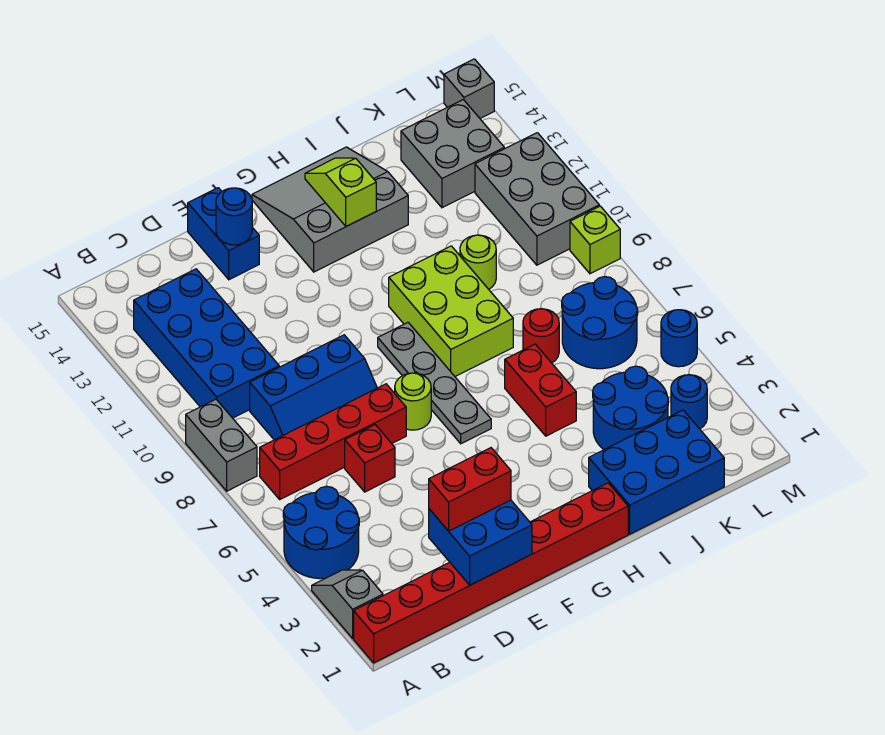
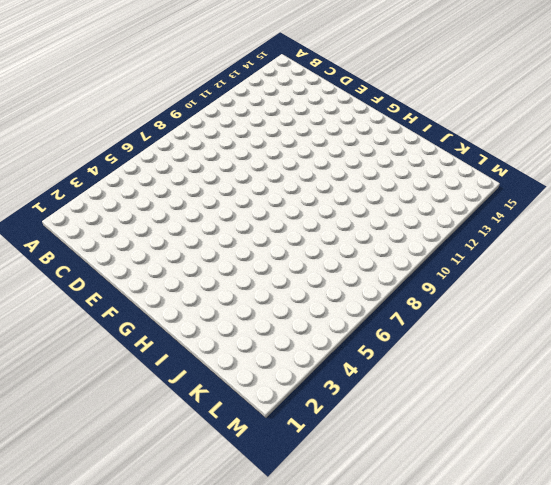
none -> red brick A1:H1 level 1
none -> grey slope A2:A3 level 1 top 2
none -> blue round brick A4:B5 level 1

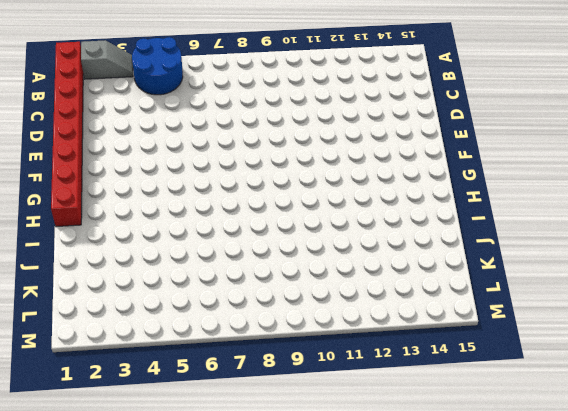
none -> grey brick A8:A9 level 1
none -> red brick B7:E7 level 1
none -> blue brick B10:C13 level 1

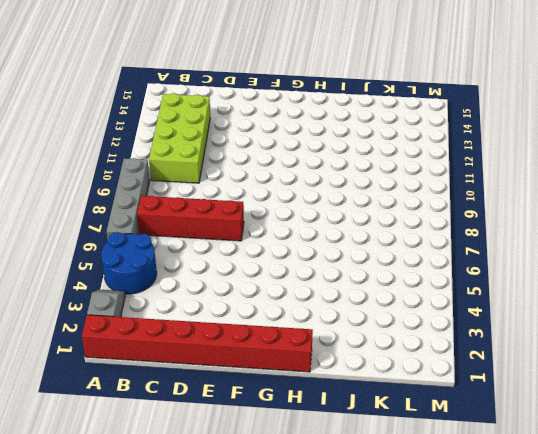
grey brick A6:A9 level 1 -> grey brick A8:A9 level 1
lime brick B10:C13 level 1 -> blue brick B10:C13 level 1
none -> blue slope C8:E9 level 1 top 9
none -> red brick D6 level 1
none -> blue brick E14:E15 level 1

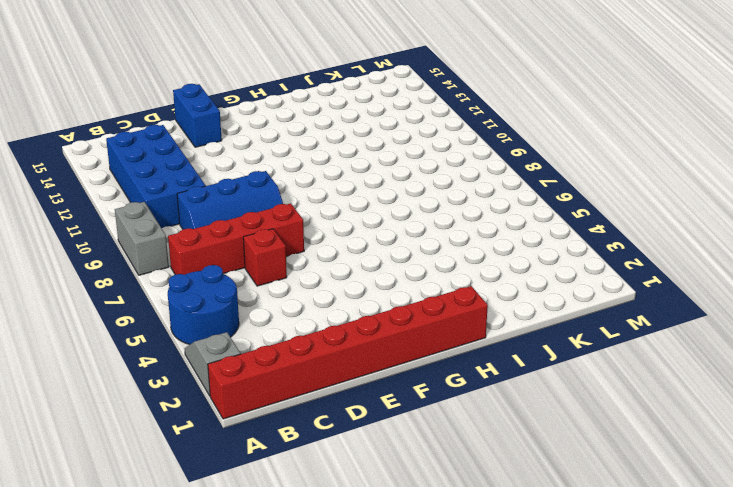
none -> lime round brick F7 level 1
none -> grey plate G6:G9 level 1
none -> grey slope G13:I15 level 1 top 13

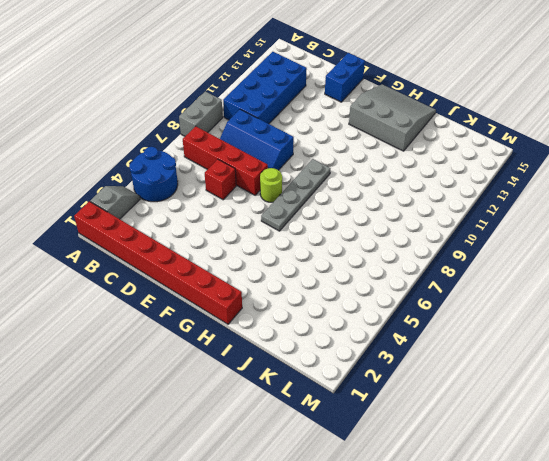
none -> lime brick H8:I10 level 1
none -> blue brick I1:K2 level 1
none -> red brick I5:I6 level 1

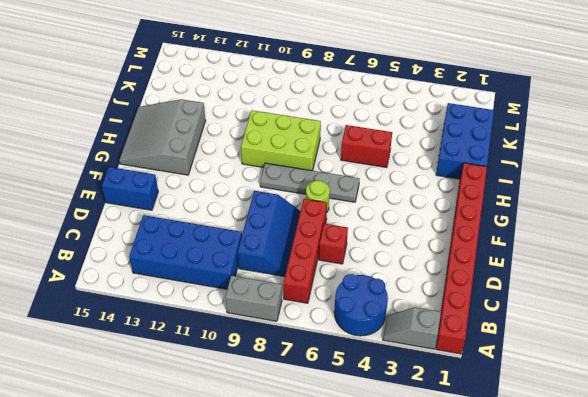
none -> blue round brick J3:K4 level 1
none -> red round brick J7 level 1
none -> lime round brick J10 level 1

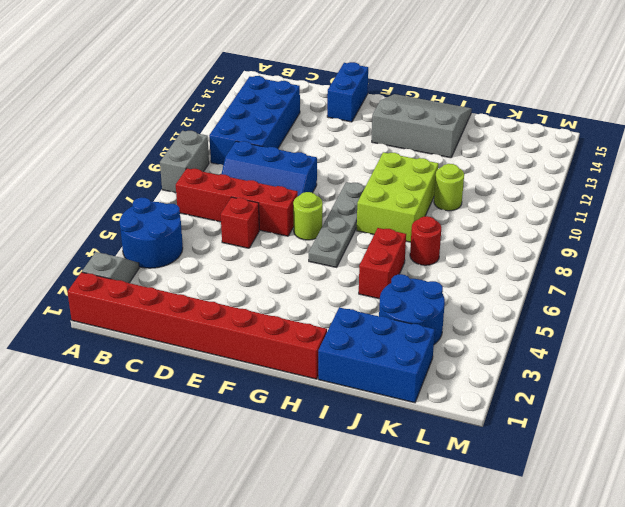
none -> blue round brick K6:L7 level 1
none -> grey brick K13:L14 level 1
none -> blue round brick L3 level 1

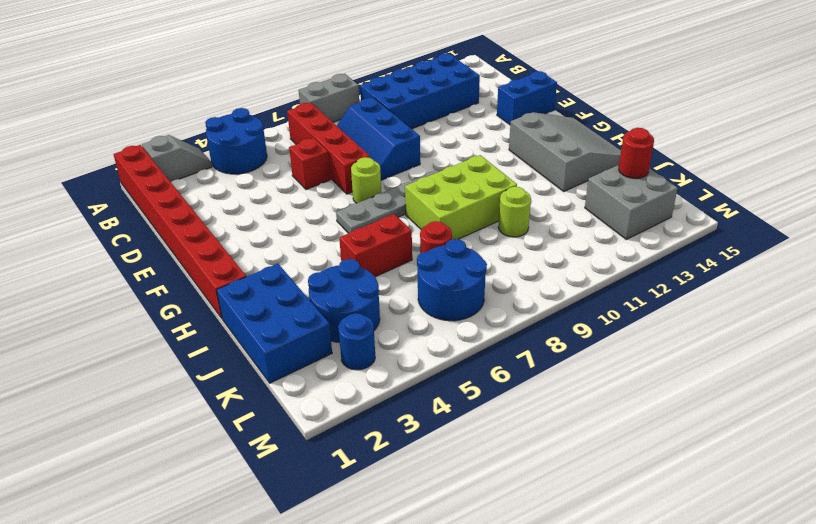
red round brick K14 level 2 -> none
none -> grey brick L10:M12 level 1
none -> blue round brick M5 level 1
none -> lime brick M9 level 1

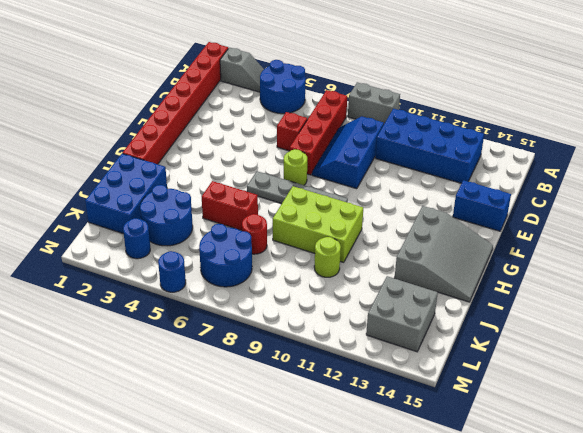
none -> grey brick L10:M12 level 1
none -> lime brick M9 level 1
none -> grey brick M15 level 1

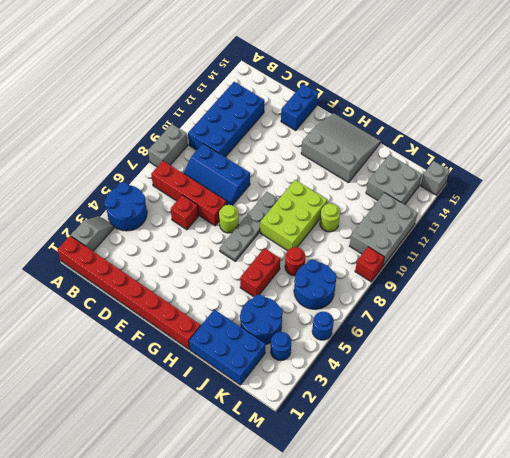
red brick M9 level 1 -> lime brick M9 level 1
none -> blue brick D1:E2 level 2
none -> blue round brick E14 level 2
none -> lime slope H13:H14 level 2 top 13

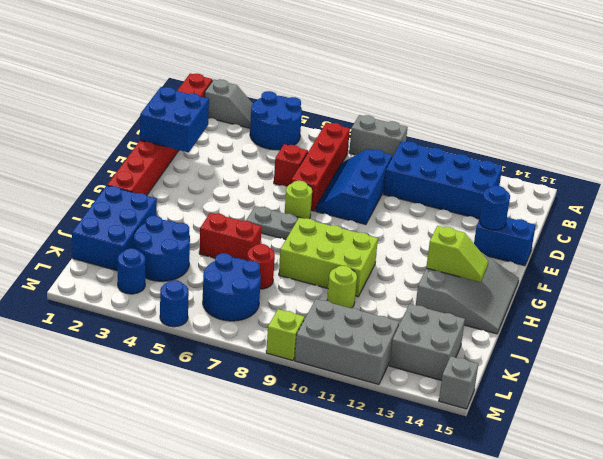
none -> red brick D2:E2 level 3

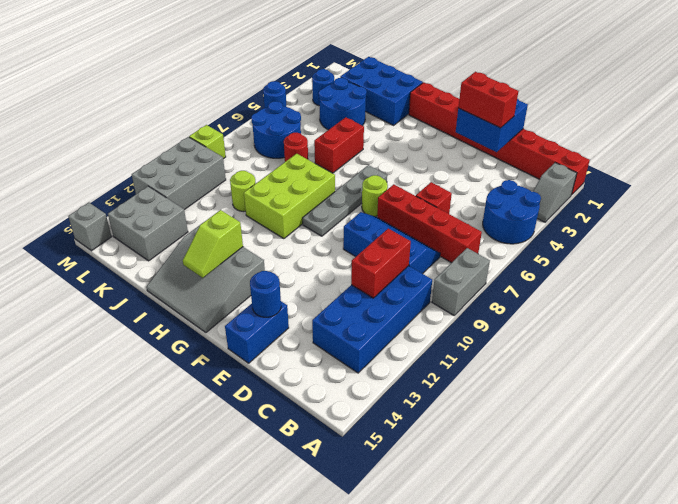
red brick C10:C11 level 2 -> none

